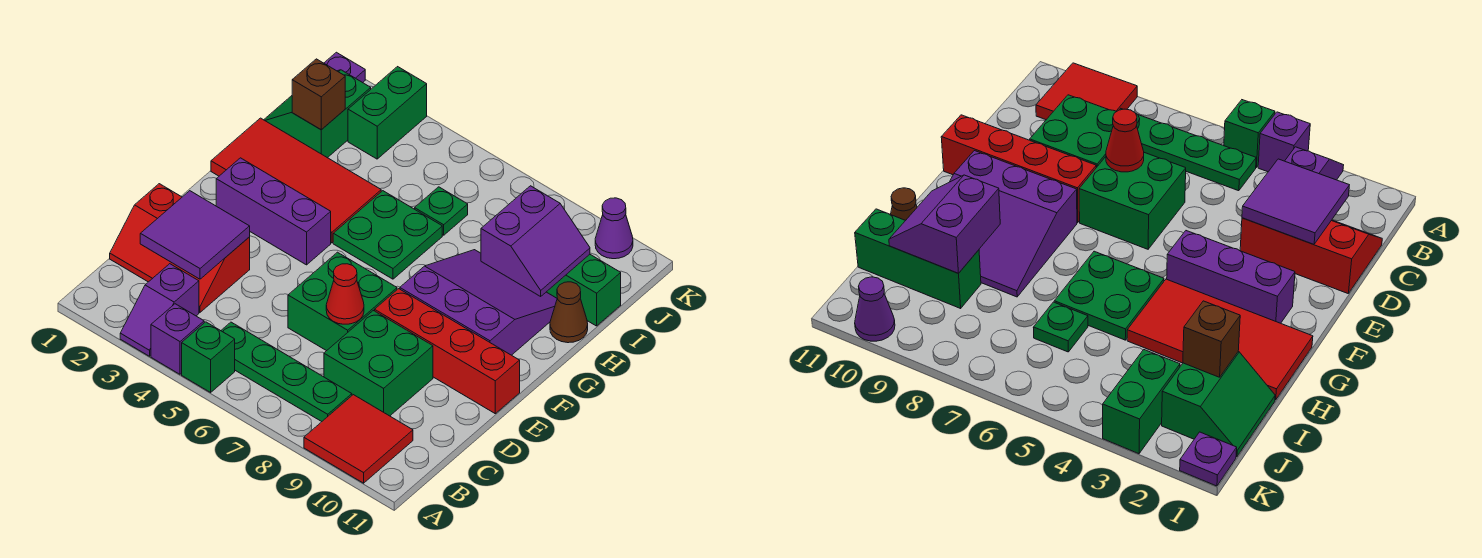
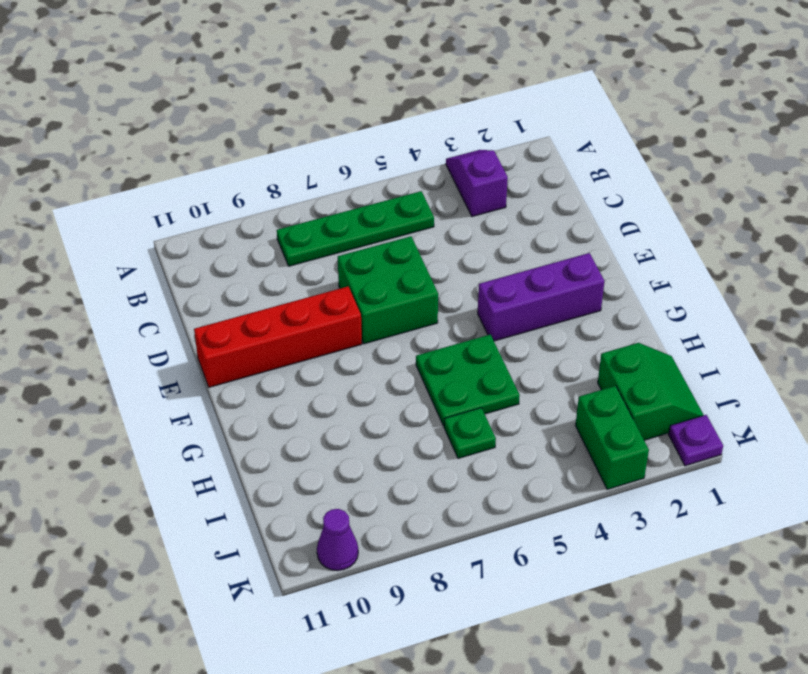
none -> purple brick A4 level 1
none -> green brick A5 level 1
none -> red tile A9:B10 level 1

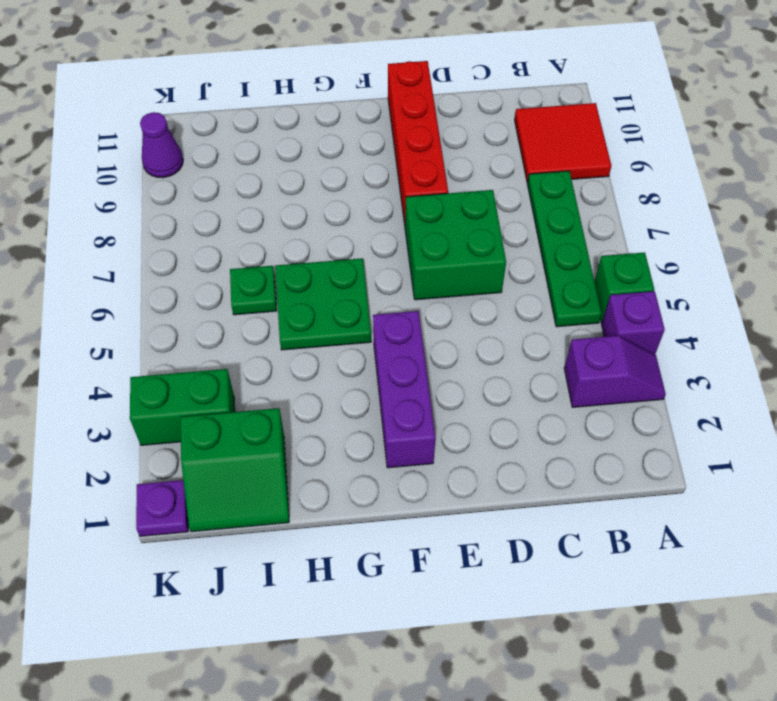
none -> red slope C1:D3 level 1 top D
none -> green brick C8:D9 level 1
none -> purple slope F8:H10 level 1 top F

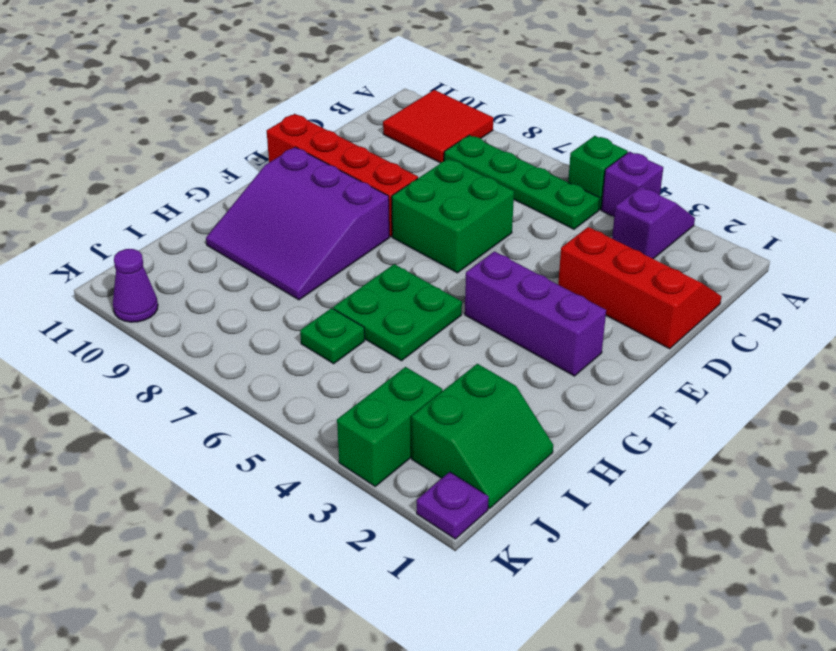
none -> green brick C8:D9 level 1
none -> red tile G1:H4 level 1
none -> brown cone H11 level 1

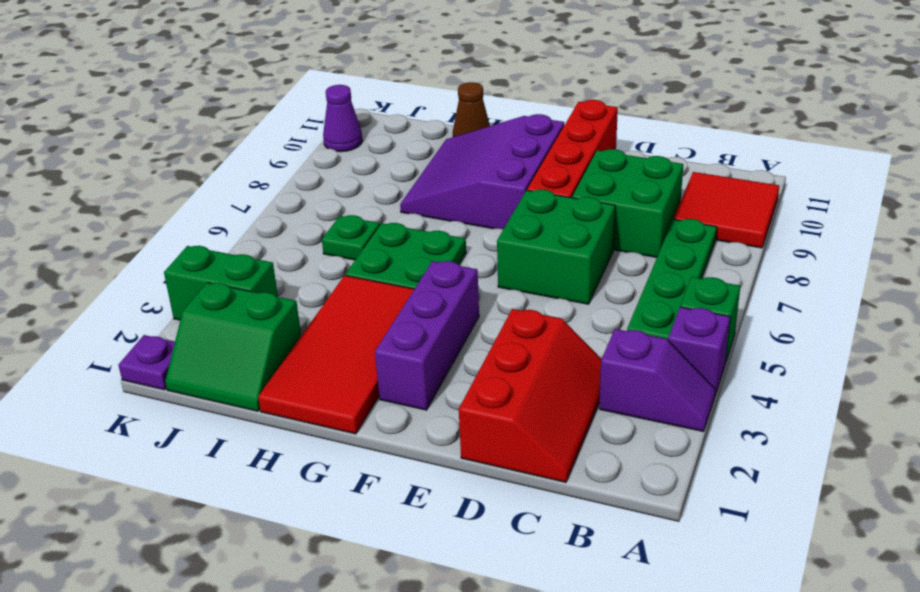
none -> green brick I9:I11 level 1
none -> purple tile C2:D3 level 2
none -> red cone D7 level 2

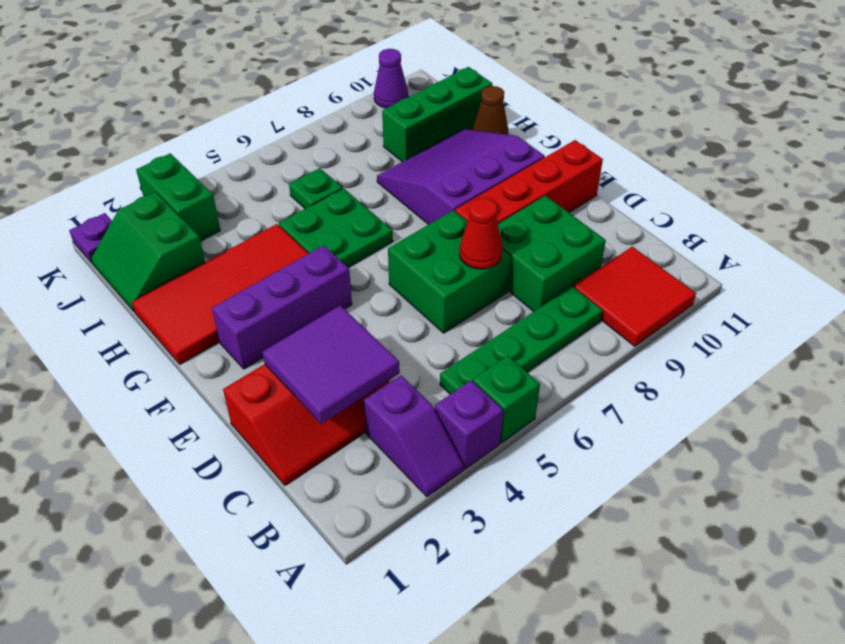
none -> purple slope H9:I10 level 2 top 9
none -> brown brick I2 level 2

